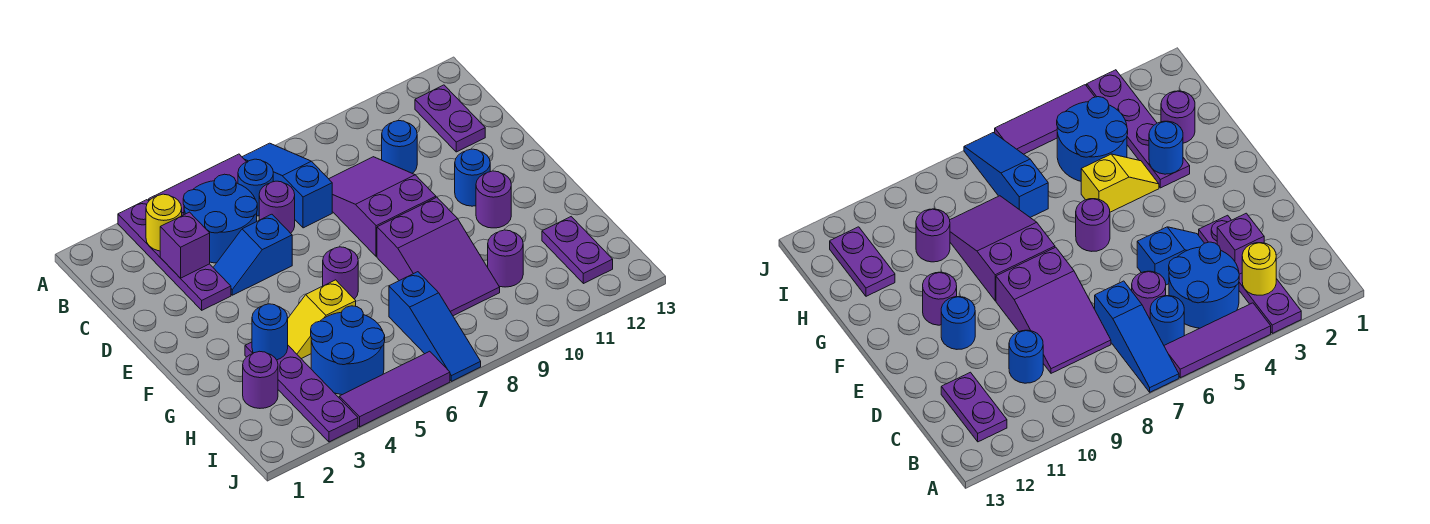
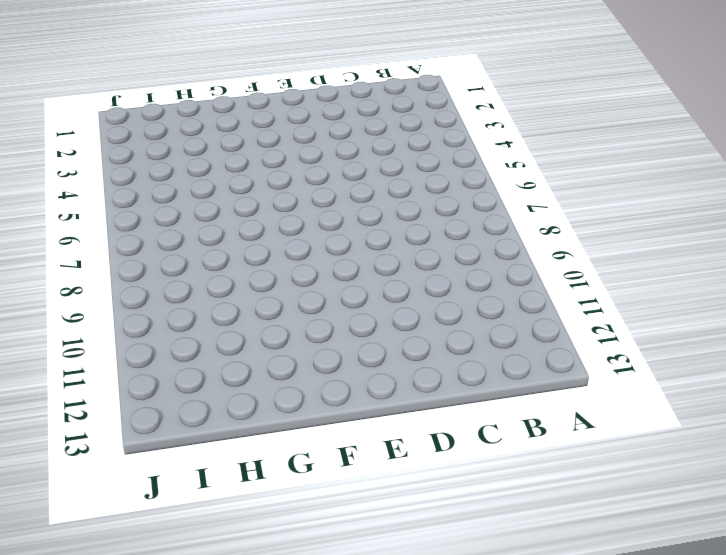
none -> purple plate A3:D3 level 1
none -> purple tile A4:A6 level 1
none -> blue slope A7:C7 level 1 top C

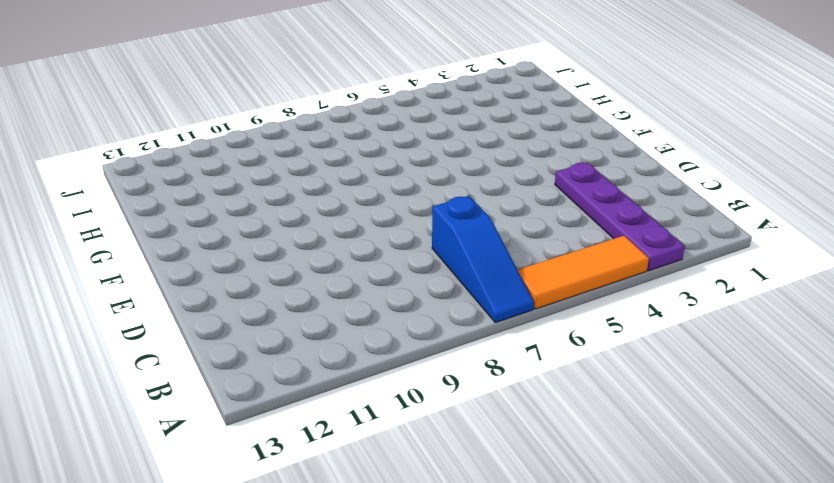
orange tile A4:A6 level 1 -> purple tile A4:A6 level 1
none -> blue round brick B4:C5 level 1
none -> blue round brick B6 level 1
none -> purple plate B12:C12 level 1

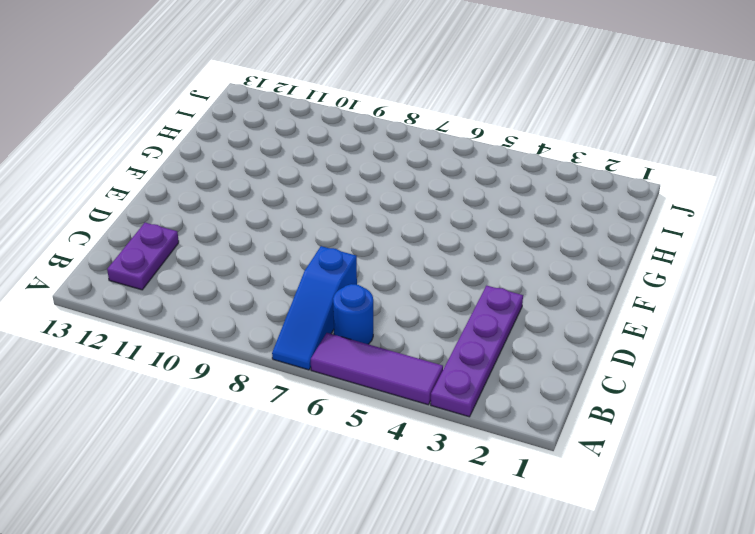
none -> blue round brick B4:C5 level 1
none -> purple round brick C6 level 1
none -> purple slope C8:E9 level 1 top E

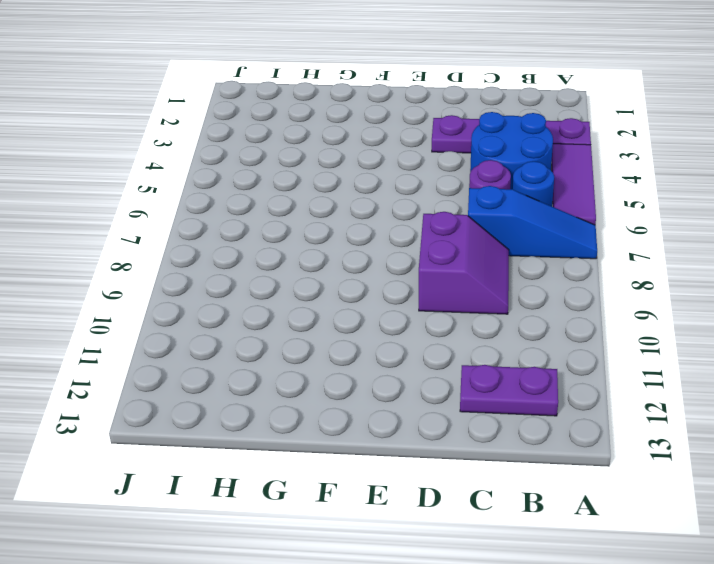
purple slope C8:D9 level 1 top D -> purple slope C8:E9 level 1 top E
none -> blue round brick C10 level 1
none -> blue slope D4:D5 level 1 top 5
none -> blue round brick E11 level 1

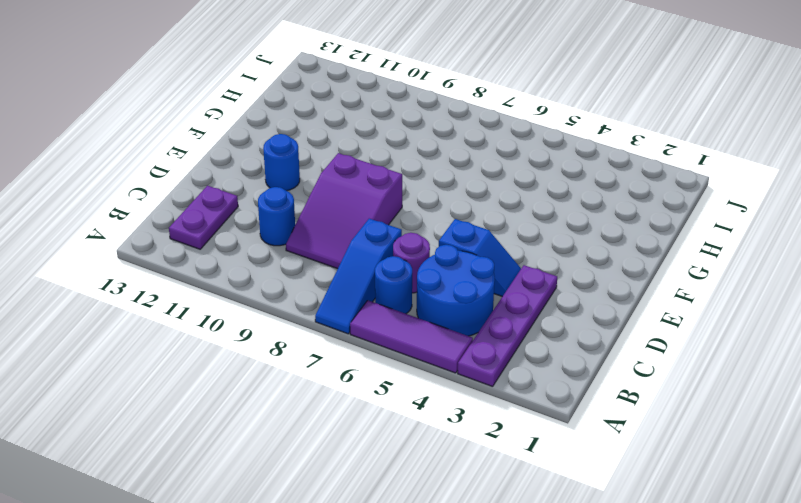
none -> purple round brick F6 level 1
none -> purple slope F8:H9 level 1 top F
none -> purple round brick F11 level 1

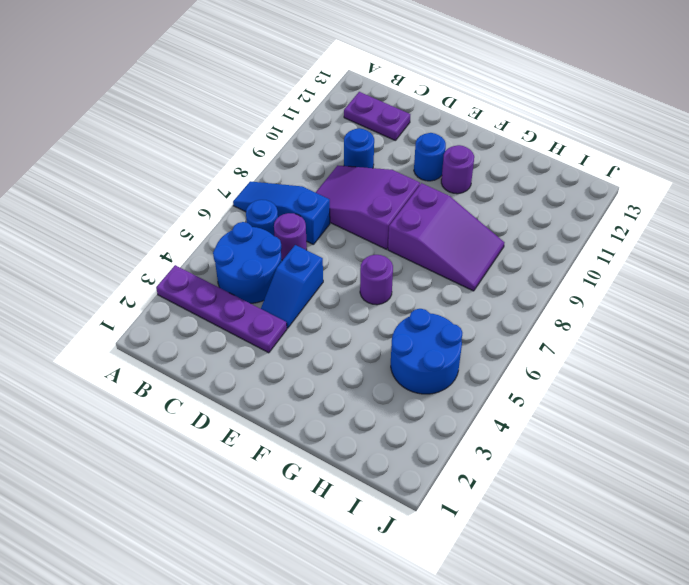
none -> purple tile A4:A6 level 1
none -> purple plate G3:J3 level 1
none -> yellow slope G4:G5 level 1 top 5

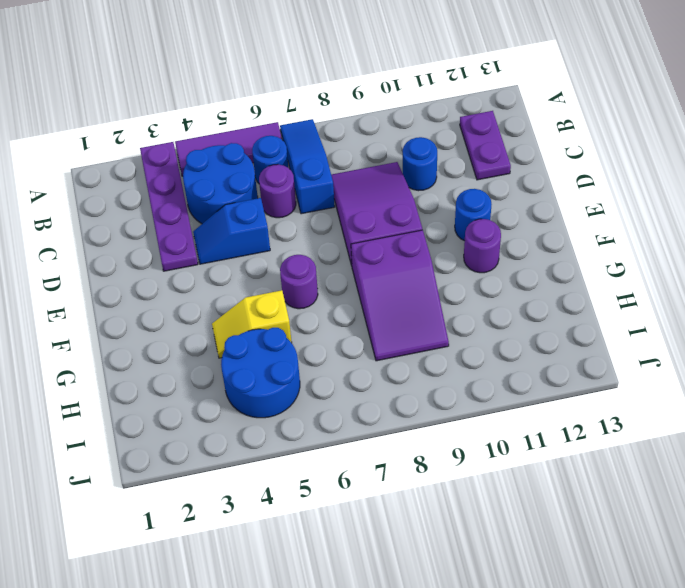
none -> purple plate G3:J3 level 1
none -> purple round brick H2 level 1
none -> blue slope H7:J7 level 1 top H

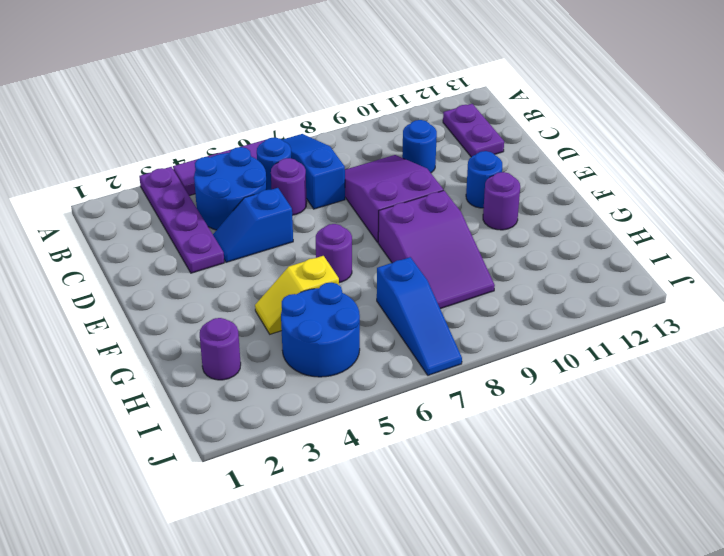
none -> purple plate G3:J3 level 1
none -> purple round brick H10 level 1
none -> purple plate H12:I12 level 1

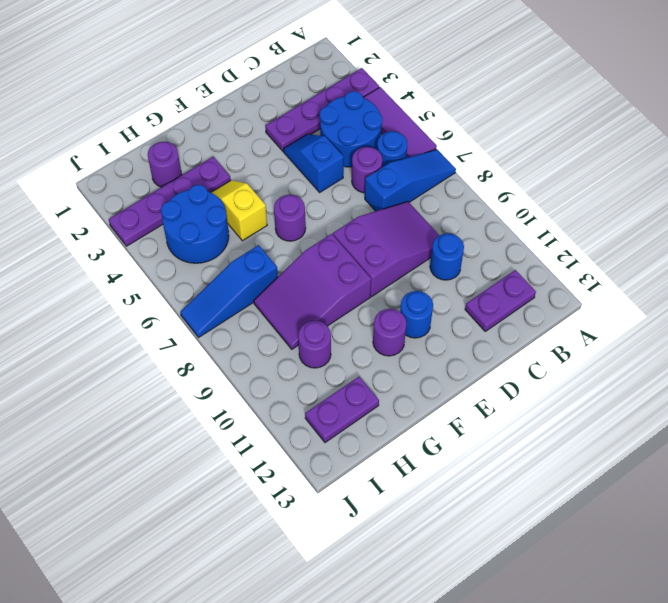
none -> purple tile J4:J6 level 1
none -> yellow round brick B3 level 2
none -> purple brick C3 level 2

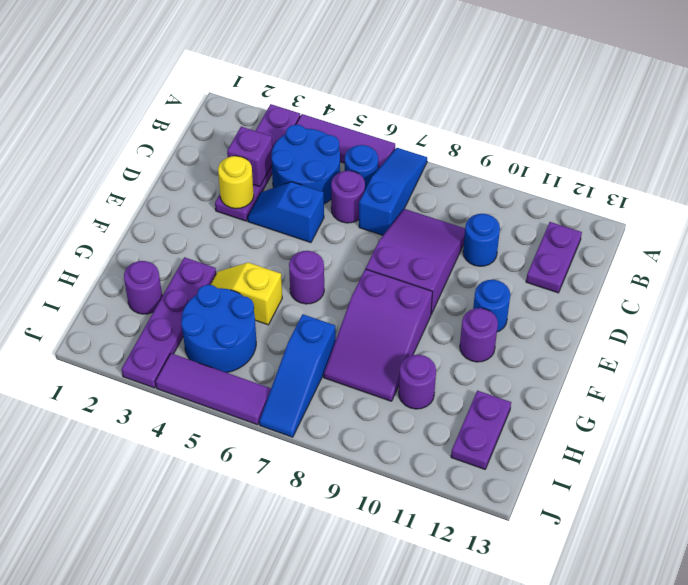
yellow round brick D3 level 2 -> yellow round brick B3 level 2
none -> blue round brick G3 level 2

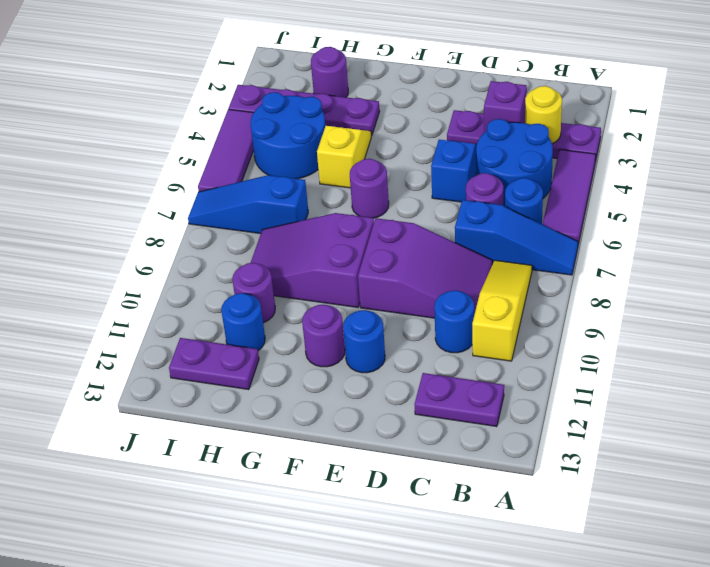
yellow slope B8:B10 level 1 top 10 -> none
blue round brick H11 level 1 -> blue round brick G3 level 2

